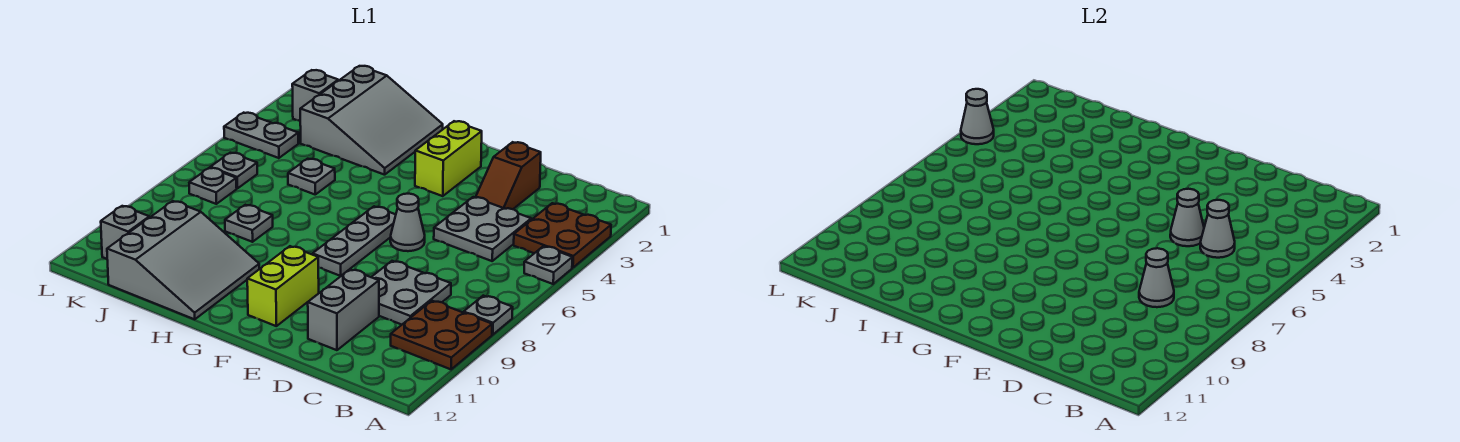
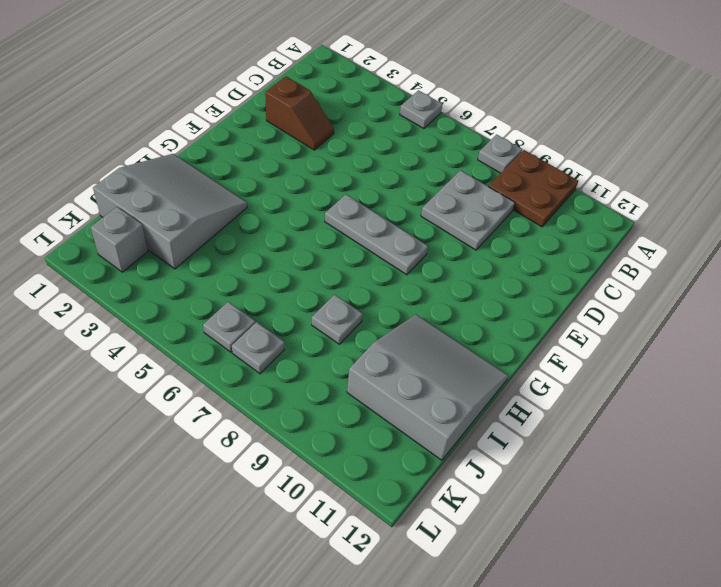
none -> brown plate A3:B4 level 1
none -> grey plate C4:D5 level 1
none -> grey brick D10:D11 level 1

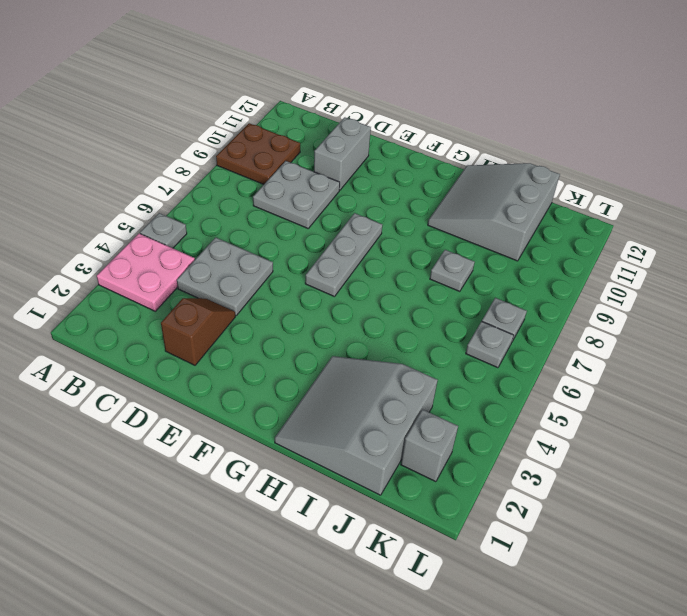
pink plate A3:B4 level 1 -> brown plate A3:B4 level 1
none -> grey plate A8 level 1
none -> grey cone E6 level 1
none -> lime brick F2:F3 level 1

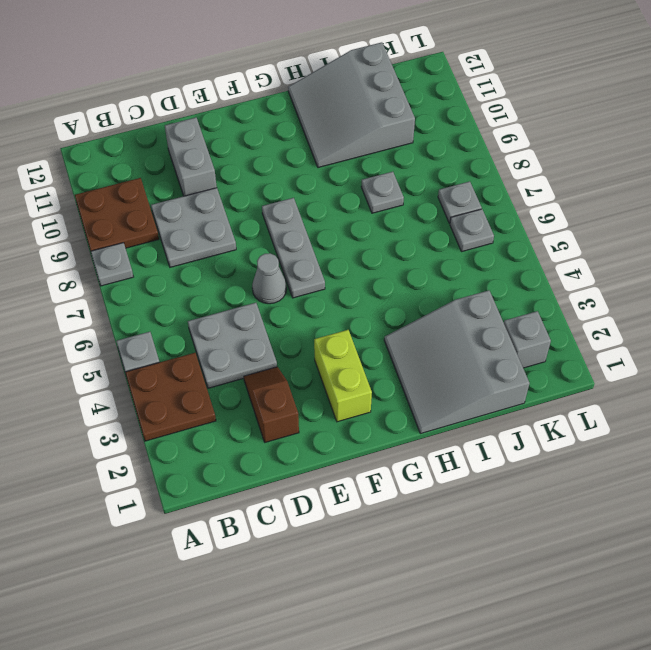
none -> lime brick F10:F11 level 1
none -> grey plate I5 level 1
none -> grey plate K4:L4 level 1

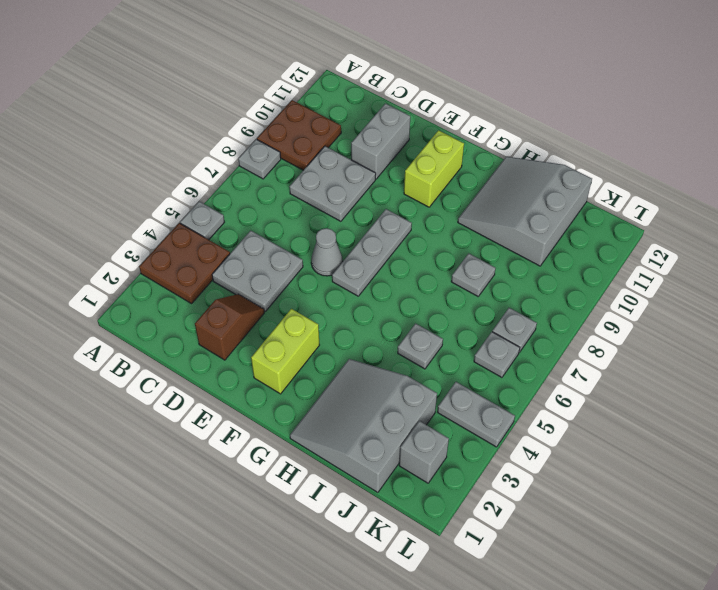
none -> grey brick K11 level 1
none -> grey cone C5 level 2
none -> grey cone C8 level 2

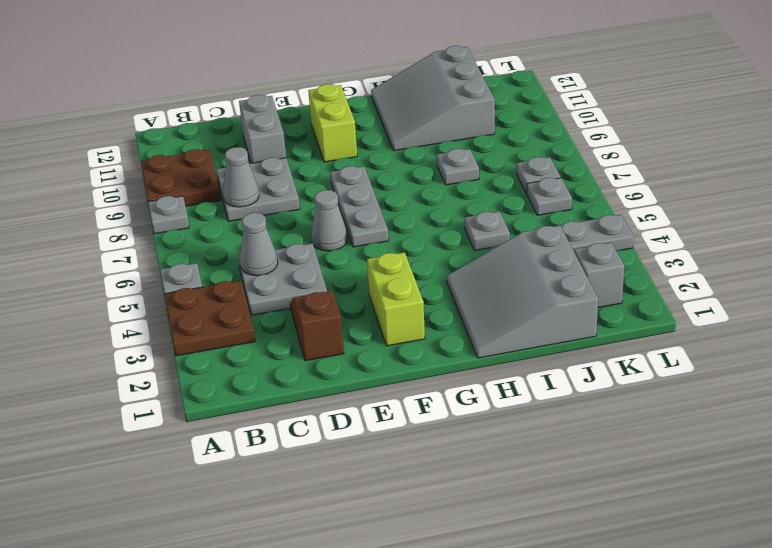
none -> grey brick K11 level 1
none -> grey cone D5 level 2
none -> grey cone L4 level 2

